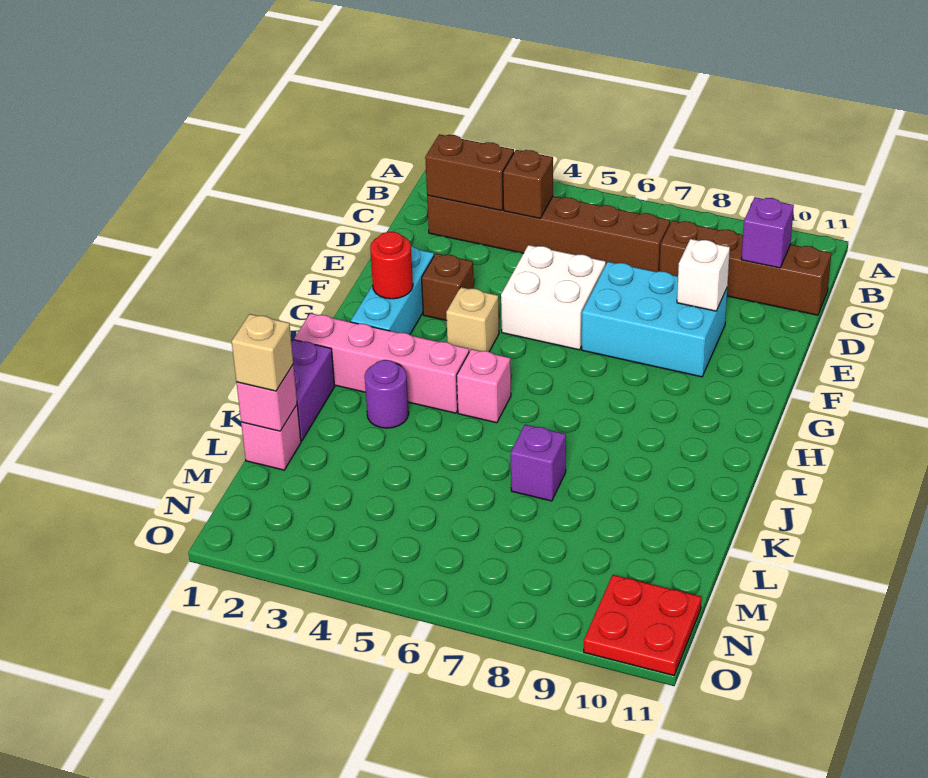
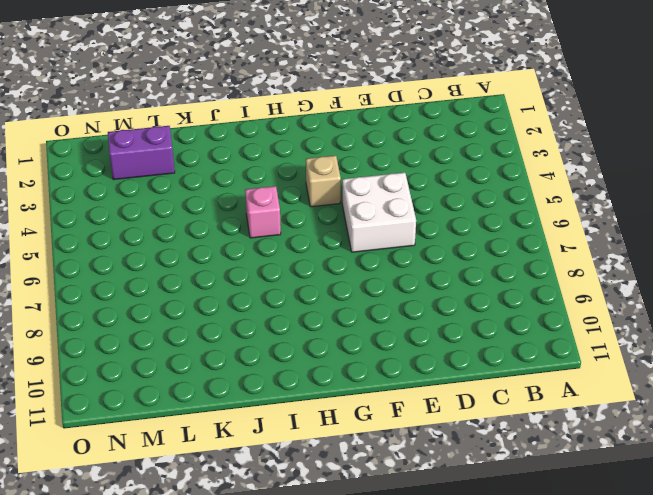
purple brick L2:M2 level 1 -> purple brick J1:K1 level 1
none -> brown brick C2:C7 level 1
none -> brown brick C8:C11 level 1
none -> cyan brick E7:F9 level 1

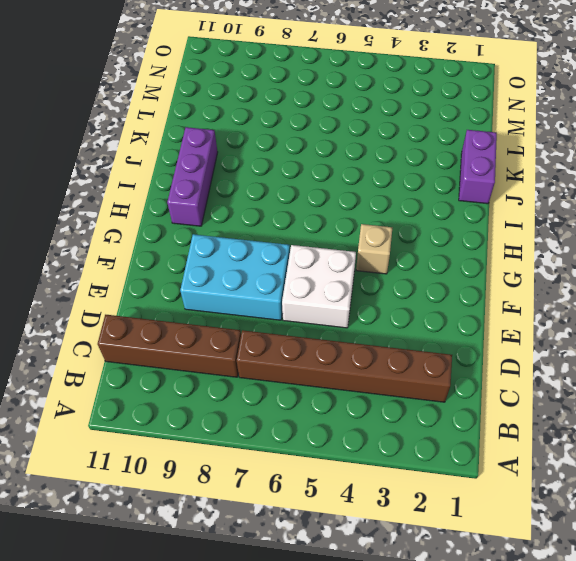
purple brick H10:J10 level 1 -> none
none -> cyan brick F2:H2 level 1
none -> brown brick F3 level 1
none -> pink brick I1:I4 level 1

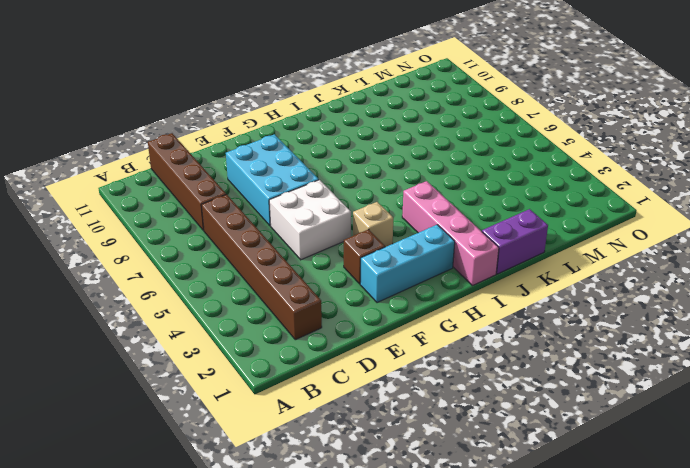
none -> pink brick I5 level 1
none -> purple round brick J3 level 1
none -> purple brick K7 level 1

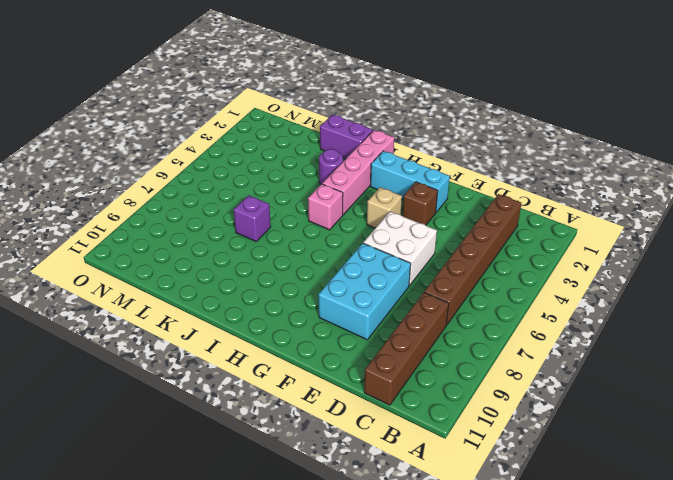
none -> pink brick L1 level 1
none -> red plate N10:O11 level 1
none -> brown brick C2:C3 level 2

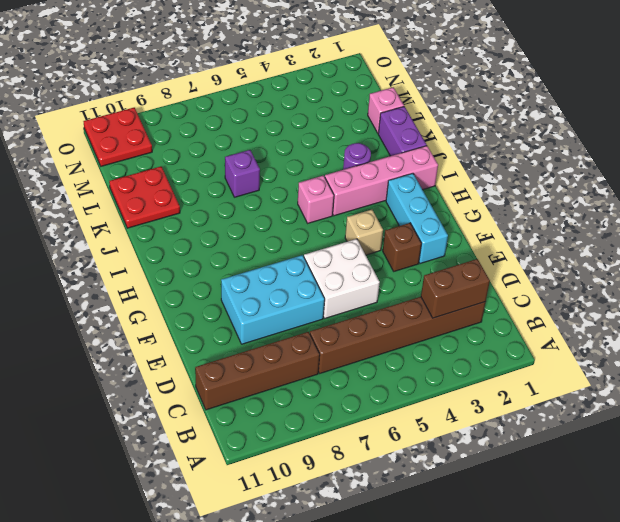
red plate K10:L11 level 1 -> none
none -> brown brick C4 level 2
none -> purple brick C10 level 2
none -> white brick E9 level 2

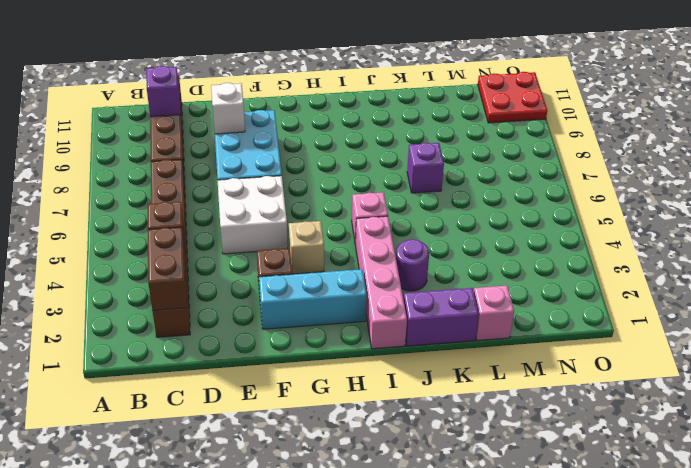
none -> red round brick G2 level 2
none -> pink brick L1 level 2
none -> tan brick L1 level 3

